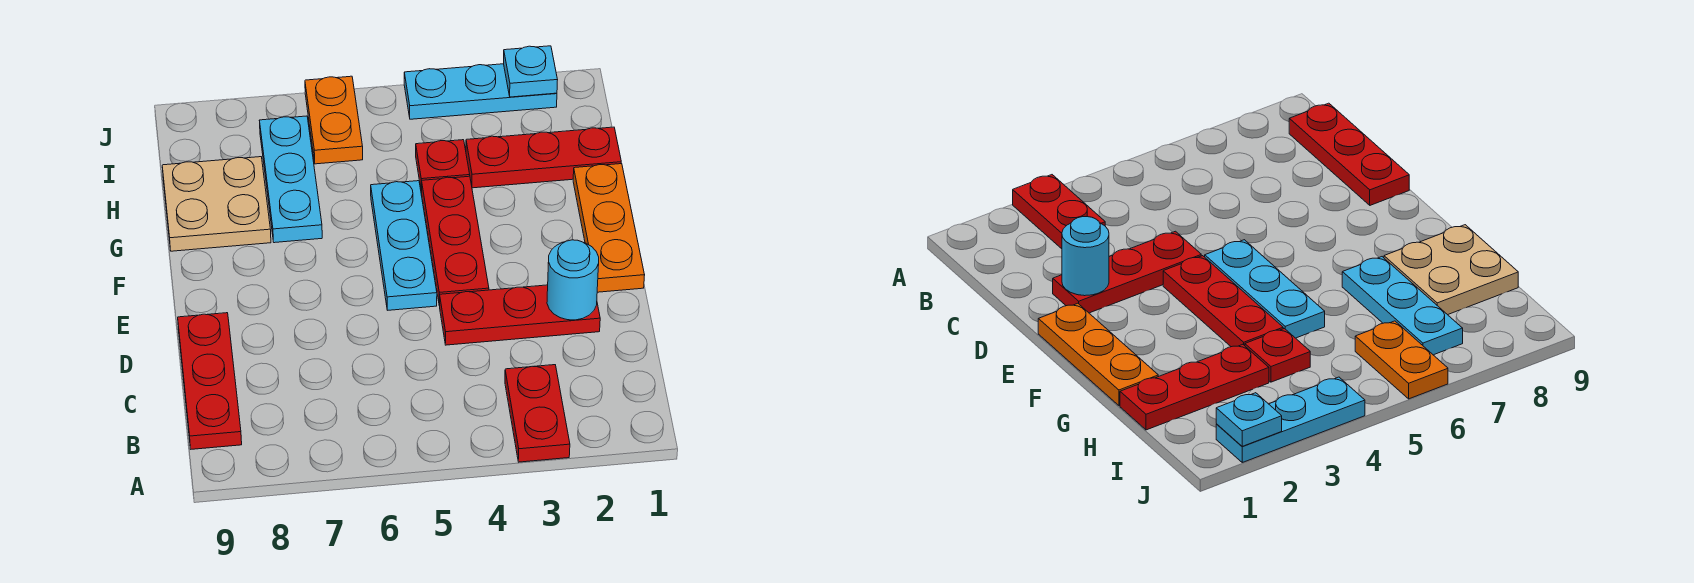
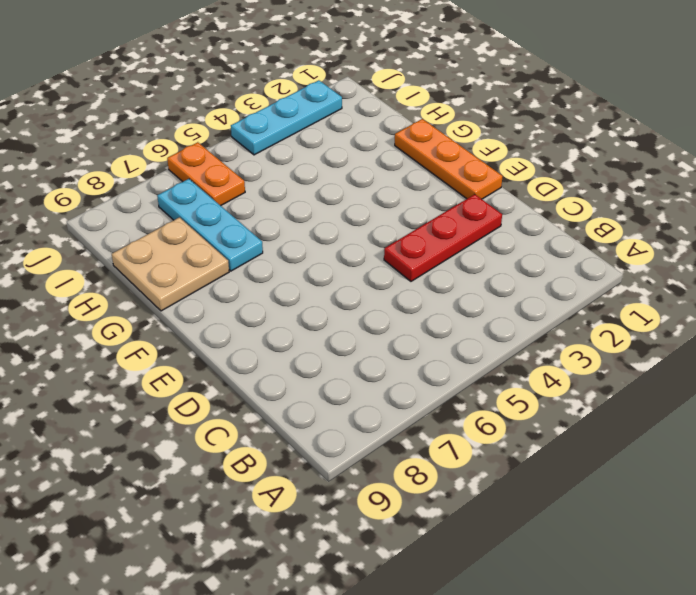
none -> red plate A3:B3 level 1
none -> red plate B9:D9 level 1
none -> red plate E4:G4 level 1

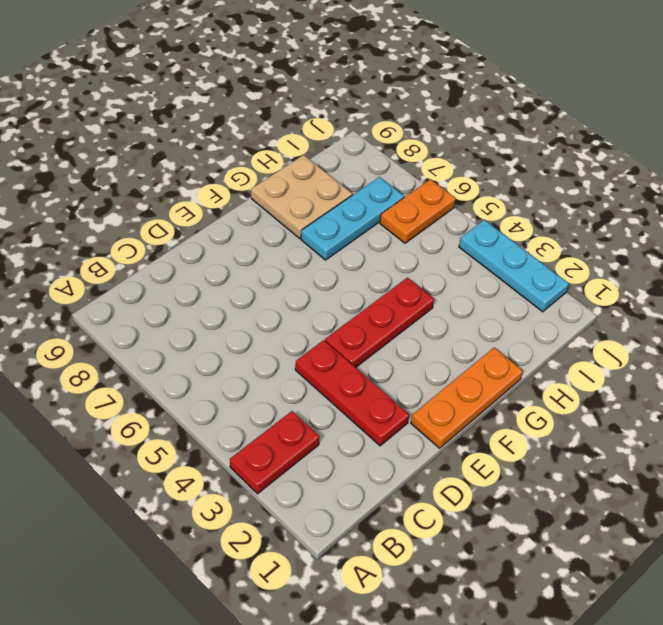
none -> red plate B9:D9 level 1
none -> cyan plate E5:G5 level 1
none -> red plate H1:H3 level 1

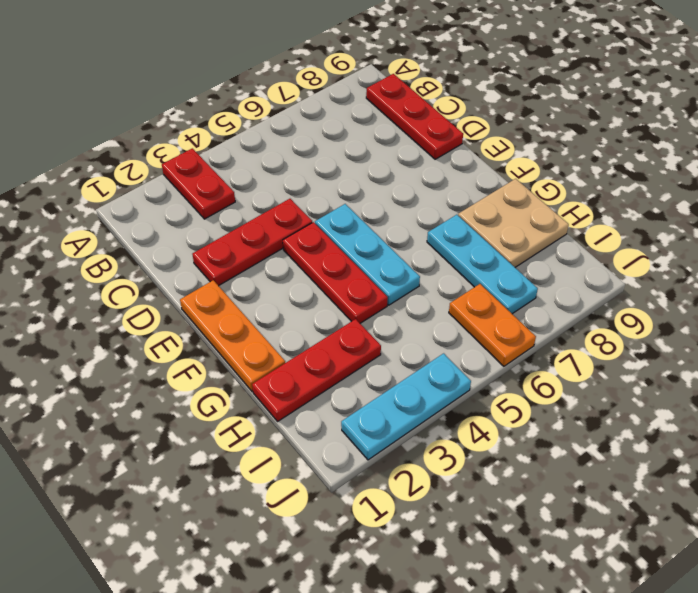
none -> red plate H4 level 1
none -> cyan round brick D2 level 2
none -> cyan plate J2 level 2

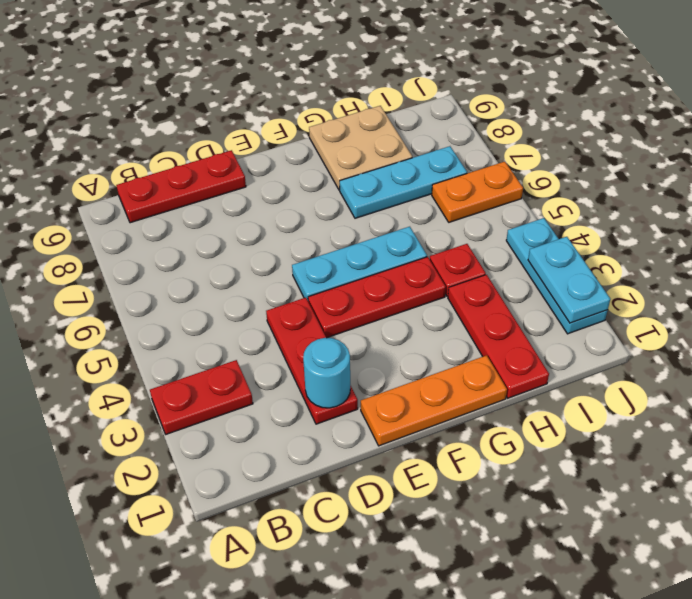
cyan plate J2:J3 level 2 -> cyan plate J2 level 2

